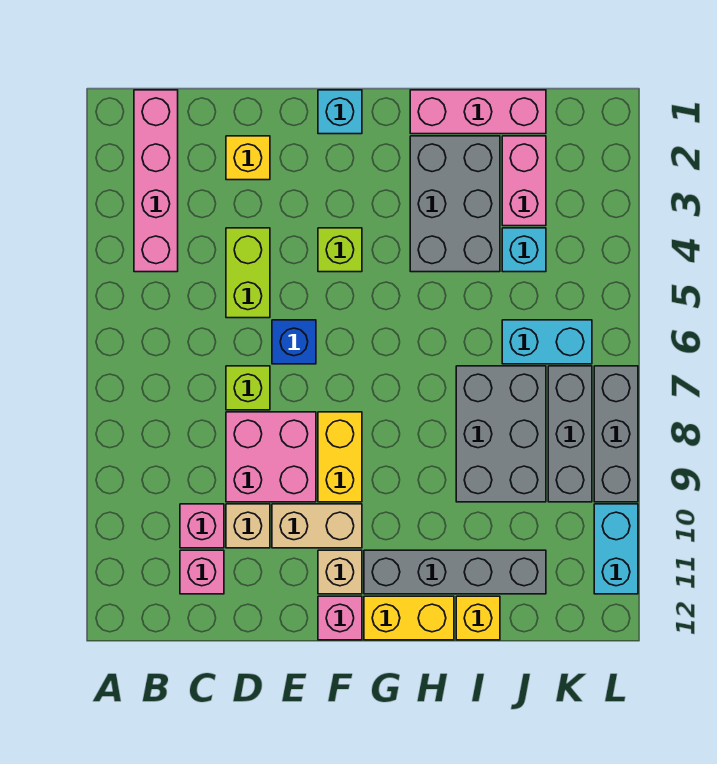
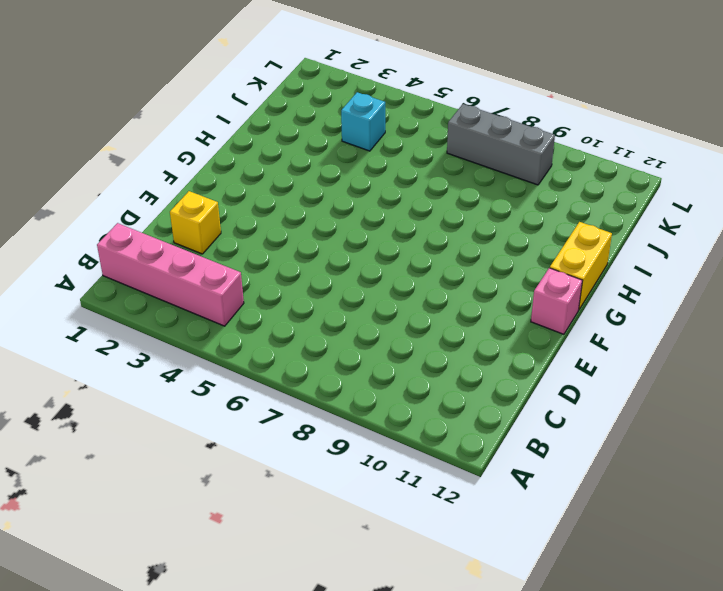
none -> pink brick C10 level 1
none -> pink brick C11 level 1
none -> lime brick D4:D5 level 1

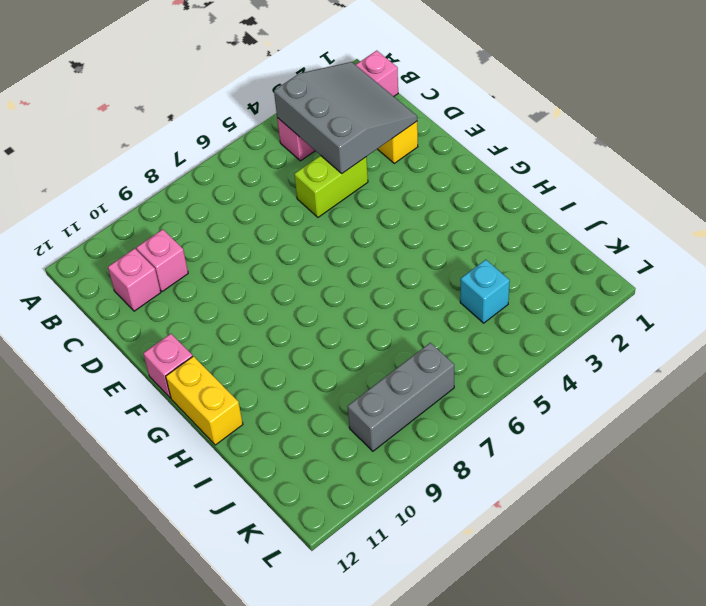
grey slope B2:D4 level 2 top 4 -> none
none -> lime brick D7 level 1
none -> pink brick D8:E9 level 1
none -> tan brick D10 level 1

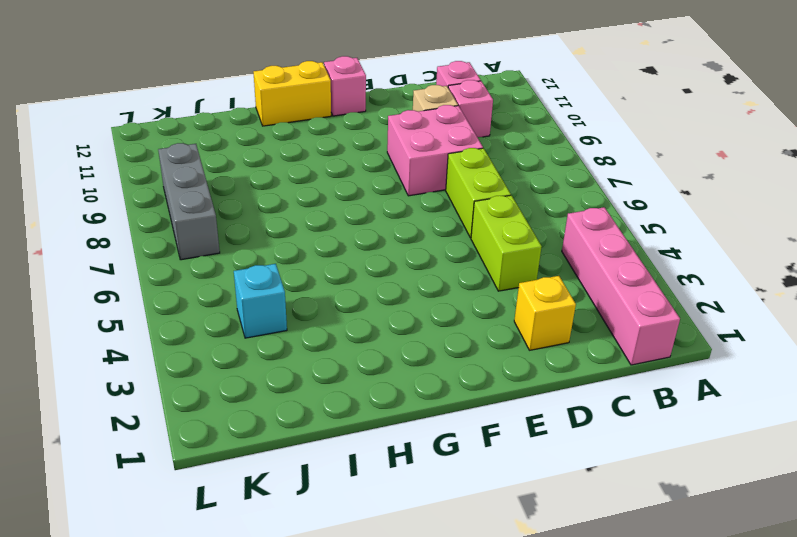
lime brick D6:D7 level 1 -> lime brick D7 level 1
none -> blue brick E6 level 1
none -> tan brick E10:F10 level 1
none -> cyan brick F1 level 1

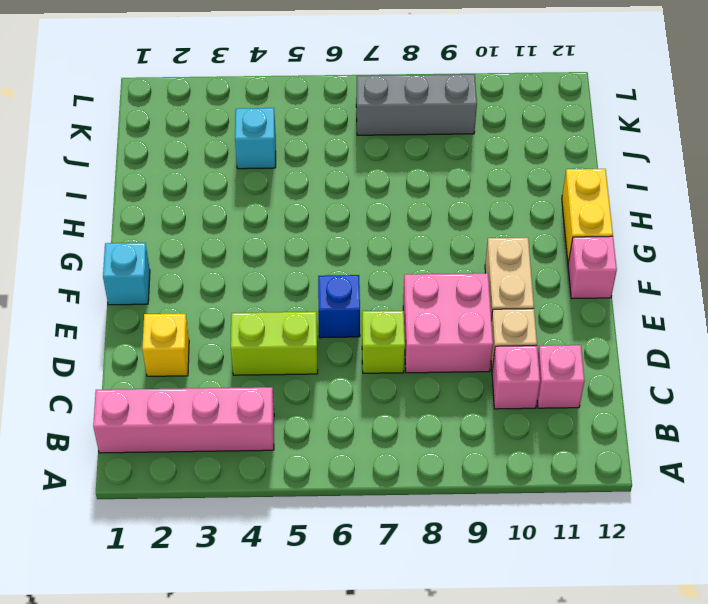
none -> lime brick F4 level 1
none -> yellow brick F8:F9 level 1
none -> tan brick F11 level 1

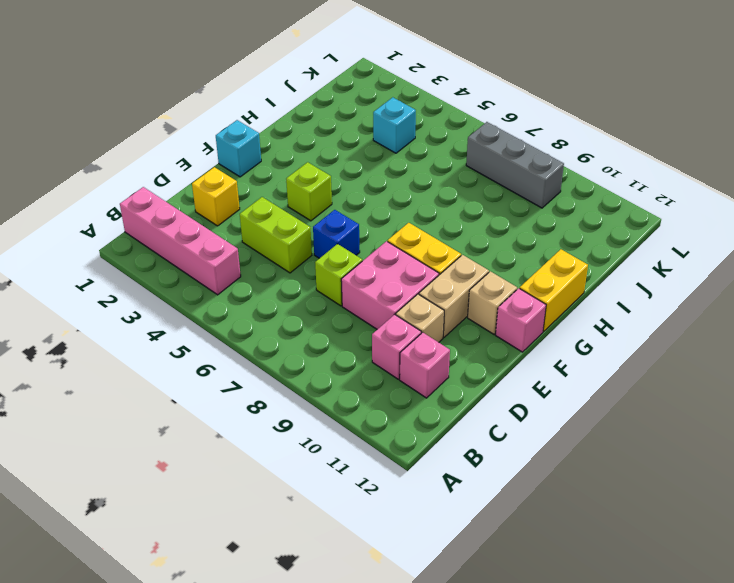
none -> grey brick G11:J11 level 1
none -> pink brick H1:J1 level 1
none -> grey brick H2:I4 level 1

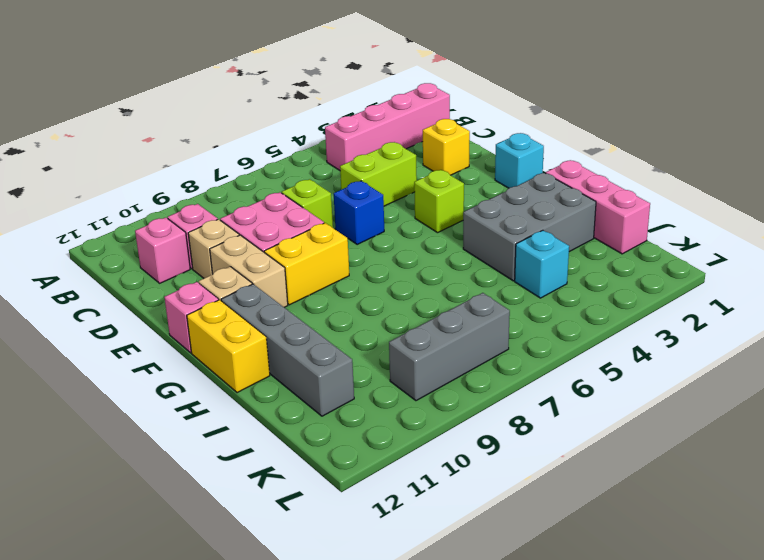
none -> grey brick I7:J9 level 1
none -> yellow brick I12 level 1
none -> pink brick J2:J3 level 1

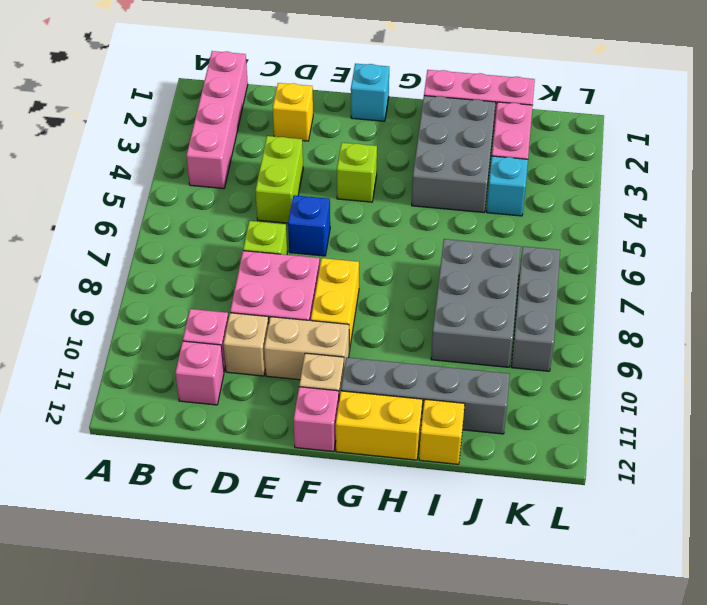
none -> cyan brick J6:K6 level 1
none -> grey brick L7:L9 level 1
none -> cyan brick L10:L11 level 1

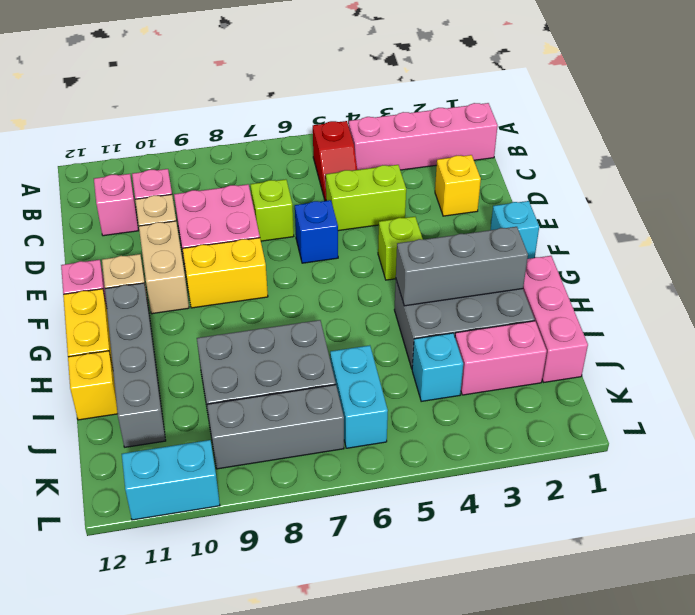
red slope B5:C5 level 1 top B -> none
grey brick H2:H4 level 2 -> grey brick L7:L9 level 1

